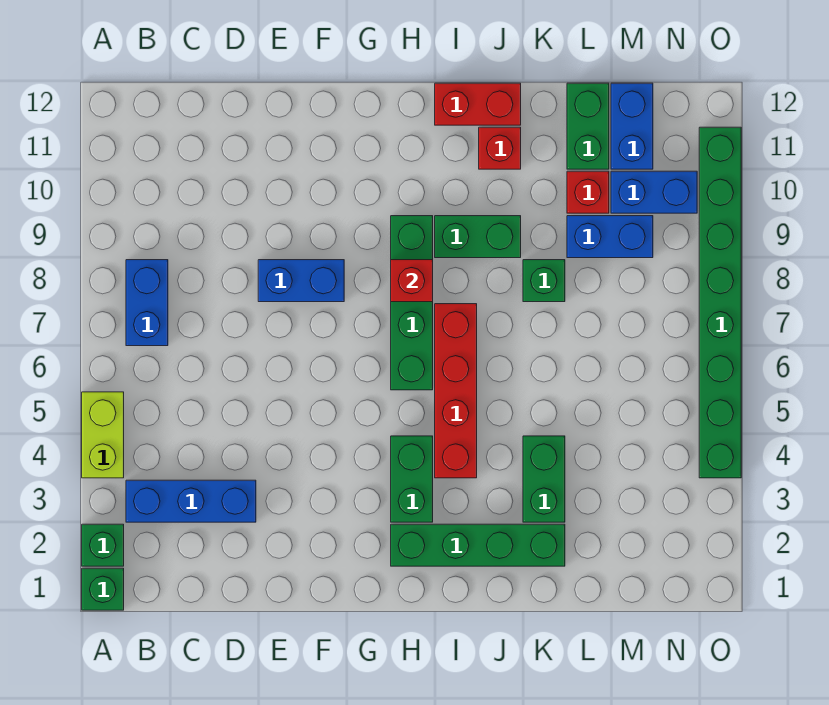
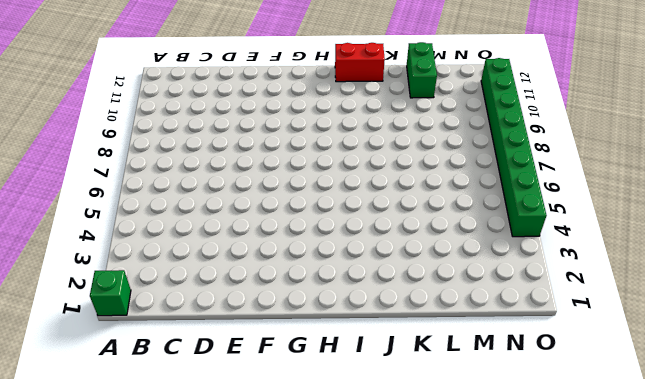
none -> green brick A2 level 1
none -> lime brick A4:A5 level 1
none -> blue brick B3:D3 level 1

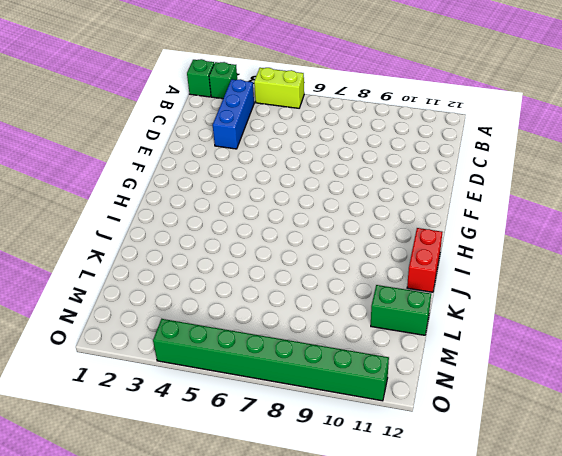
none -> blue brick B7:B8 level 1
none -> blue brick E8:F8 level 1
none -> green brick H2:K2 level 1

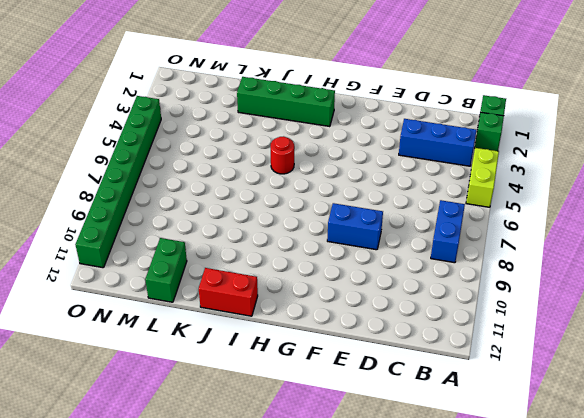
red round brick I5 level 1 -> red brick I4:I7 level 1
none -> green brick H3:H4 level 1
none -> green brick H6:H9 level 1
none -> green brick I9:J9 level 1

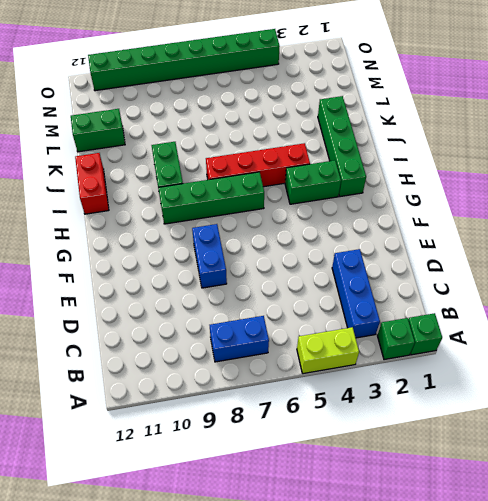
none -> red brick J11 level 1
none -> green brick K3:K4 level 1
none -> green brick K8 level 1

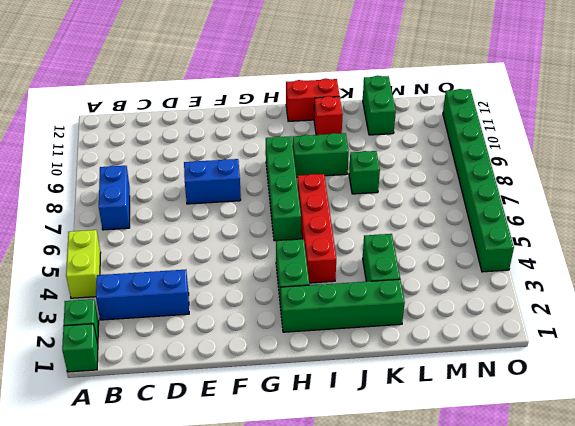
none -> blue brick L9:M9 level 1
none -> red brick L10 level 1
none -> blue brick M10:N10 level 1

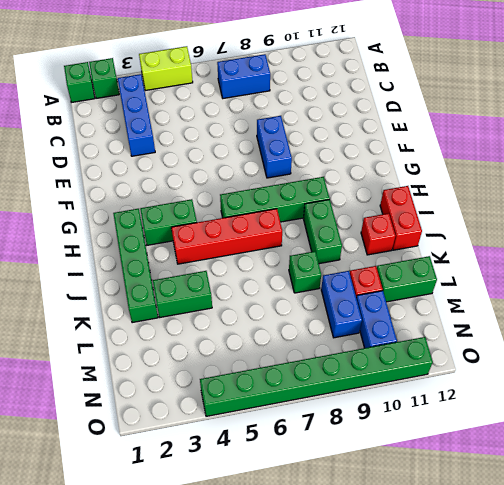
none -> blue brick M11:M12 level 1
none -> red brick H8 level 2

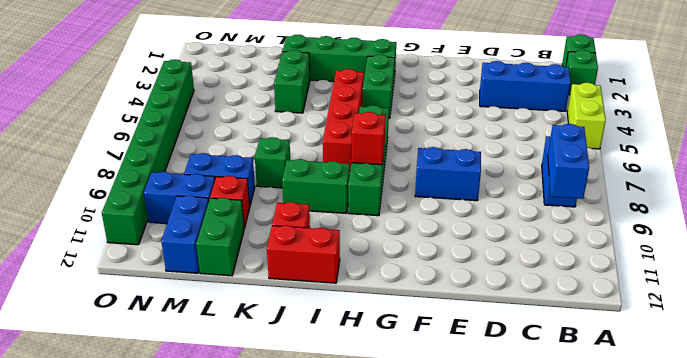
blue brick B8:B9 level 2 -> none

